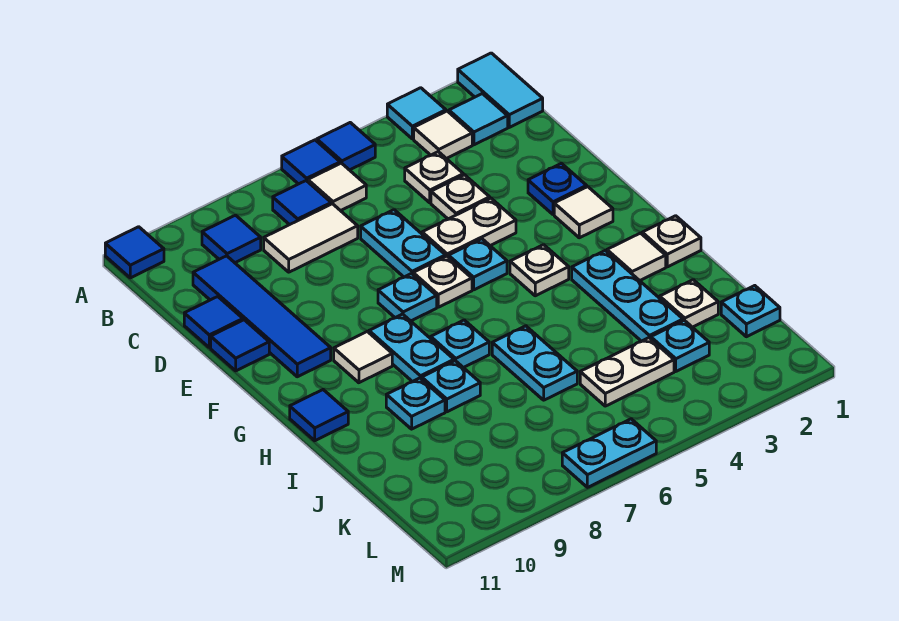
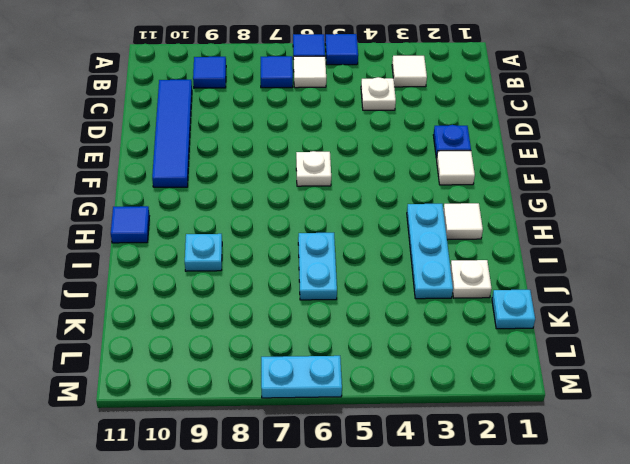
none -> cyan tile A1:B1 level 1
none -> cyan tile A3 level 1
none -> blue tile A11 level 1
none -> cyan tile B2 level 1

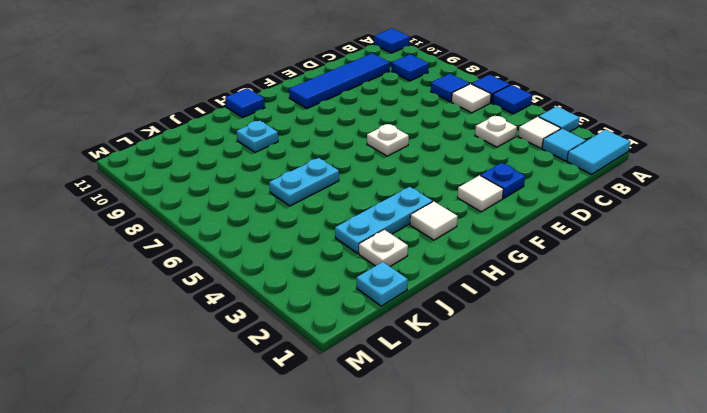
none -> white tile C7:C8 level 1
none -> white plate D4 level 1
none -> cyan plate D6:E6 level 1
none -> blue tile D11 level 1

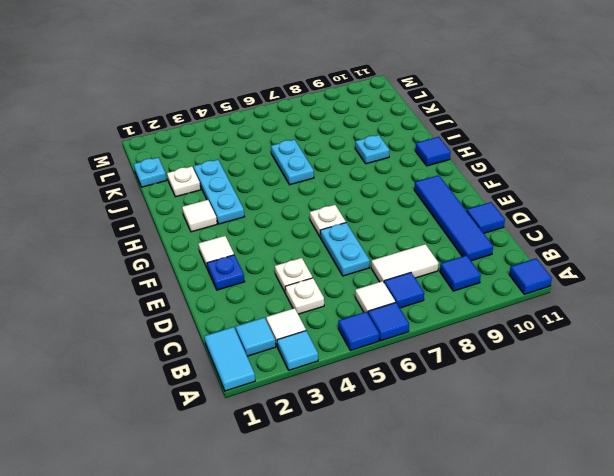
none -> white plate E4:E5 level 1
none -> blue tile E11 level 1
none -> cyan plate F5 level 1
none -> cyan plate F7 level 1

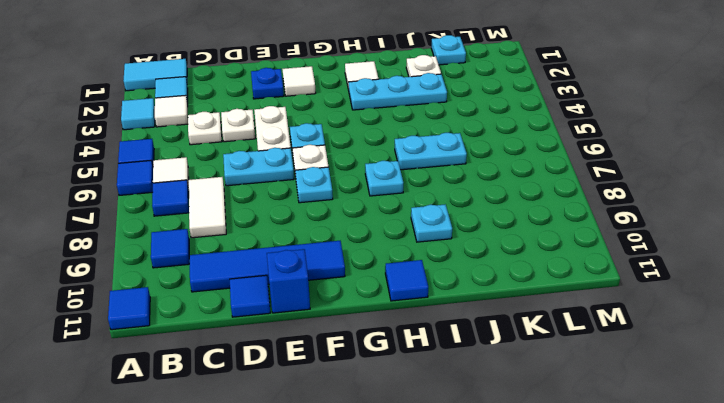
blue brick E11 level 1 -> blue tile E11 level 1
none -> white plate G4 level 1
none -> cyan plate G8:H8 level 1
none -> white tile G9 level 1
none -> white plate H1 level 1

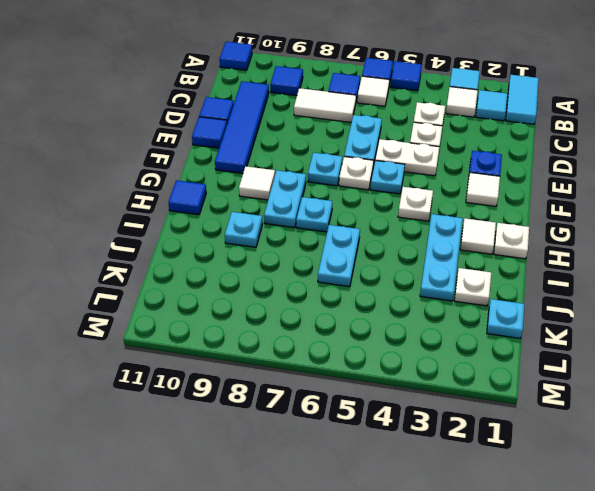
none -> cyan plate I8 level 1
none -> cyan plate K3 level 1
none -> white plate K4:K5 level 1
none -> cyan plate M6:M7 level 1

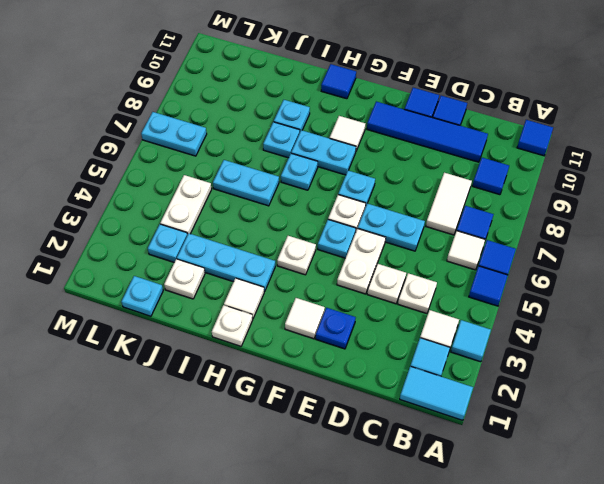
cyan plate L7:M7 level 1 -> cyan plate M6:M7 level 1

